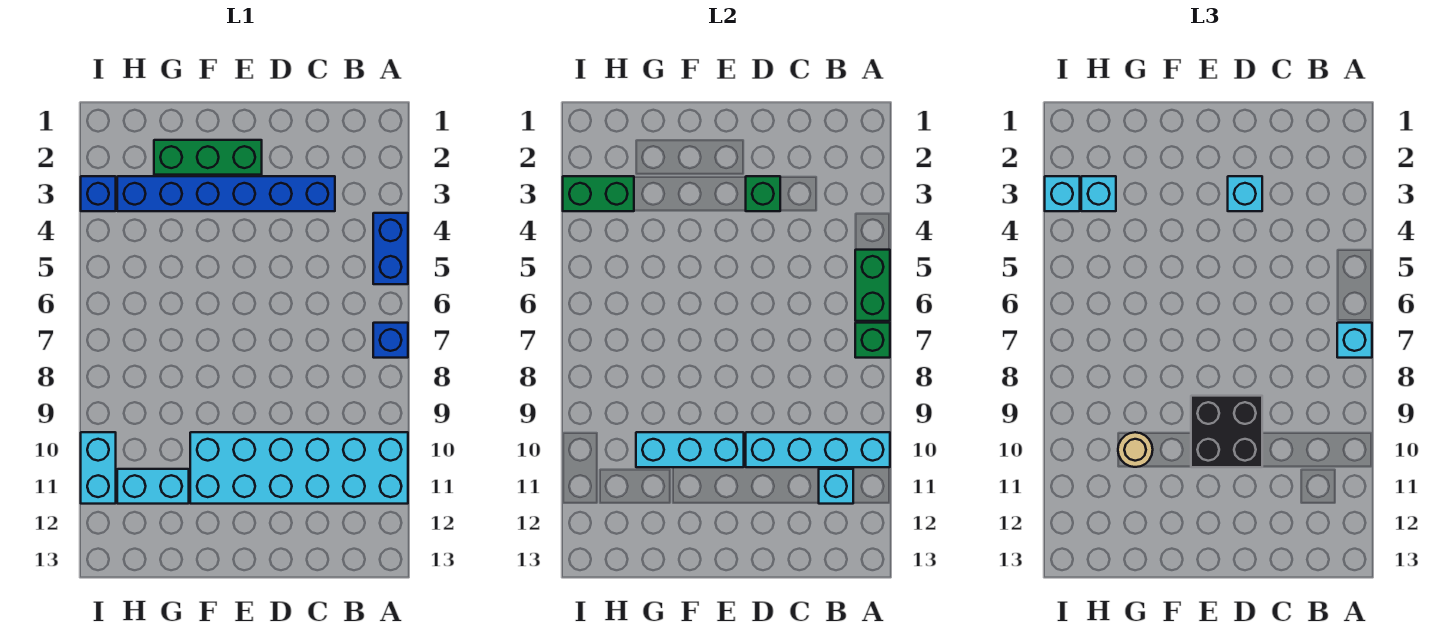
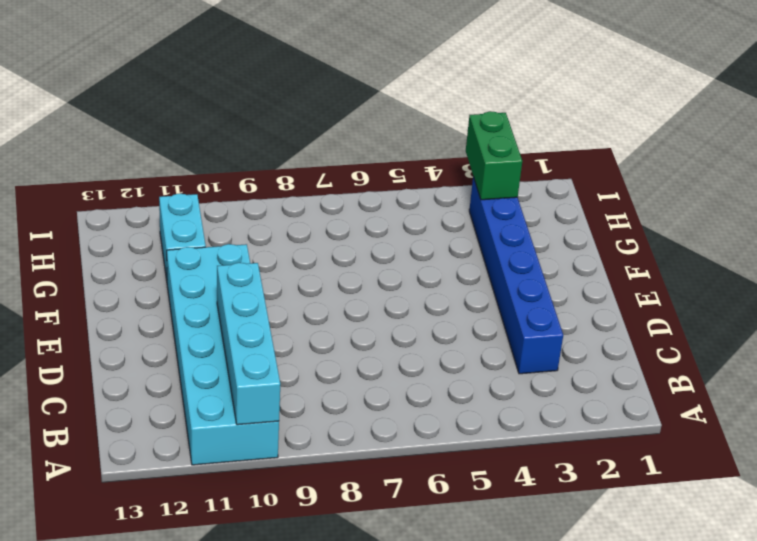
none -> blue brick A4:A5 level 1
none -> blue brick A7 level 1
none -> green brick E2:G2 level 1

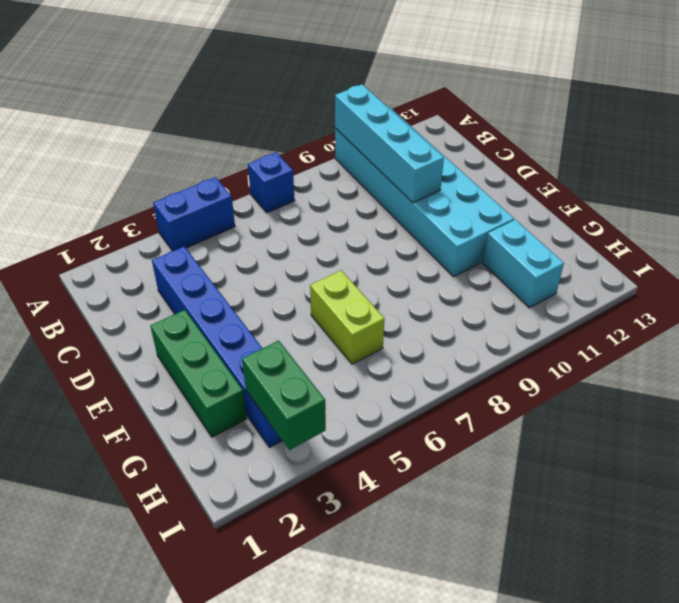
lime brick F6:G6 level 1 -> none
none -> blue brick I3 level 1
none -> cyan brick I10:I11 level 1
none -> green brick A5:A6 level 2

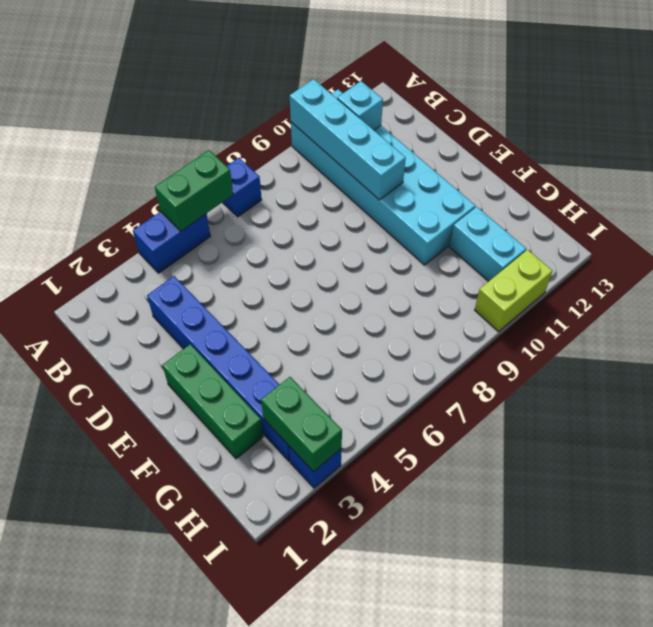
lime brick I10:I11 level 1 -> cyan brick I10:I11 level 1
none -> green brick A7 level 2
none -> green brick D3 level 2
none -> cyan brick E10:G10 level 2

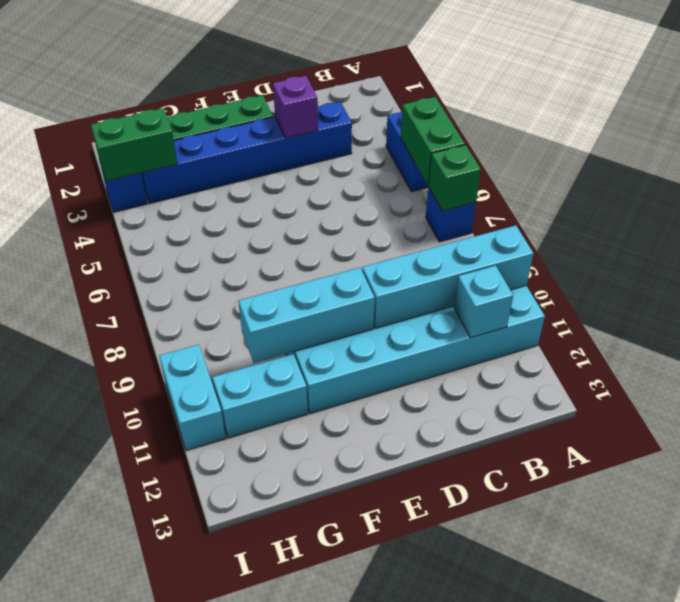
purple brick D3 level 2 -> green brick D3 level 2
none -> cyan brick A7 level 3
none -> cyan brick D3 level 3
none -> black brick D9:E10 level 3

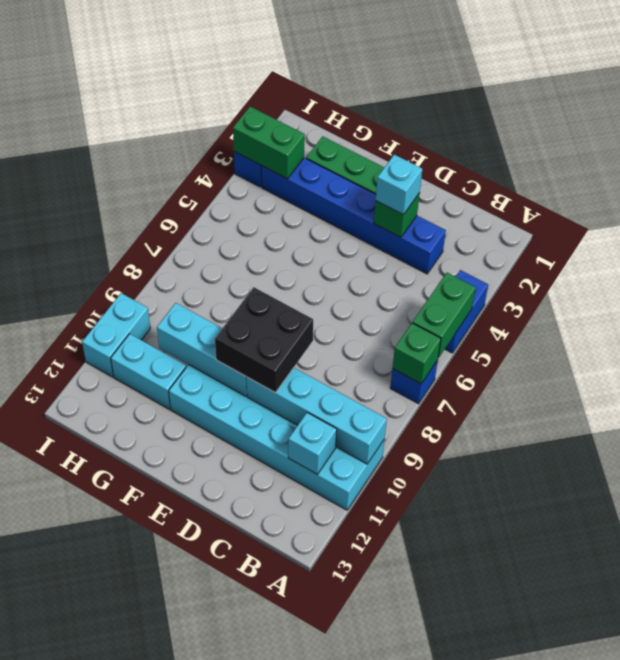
none -> cyan brick A7 level 3
none -> tan round brick G10 level 3
none -> cyan brick H3 level 3

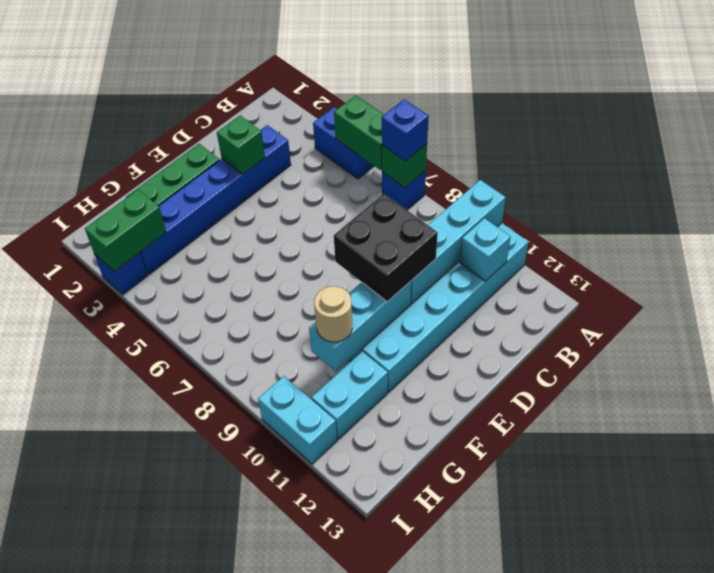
blue brick A7 level 3 -> cyan brick A7 level 3
none -> cyan brick D3 level 3
none -> cyan brick H3 level 3
none -> cyan brick I3 level 3

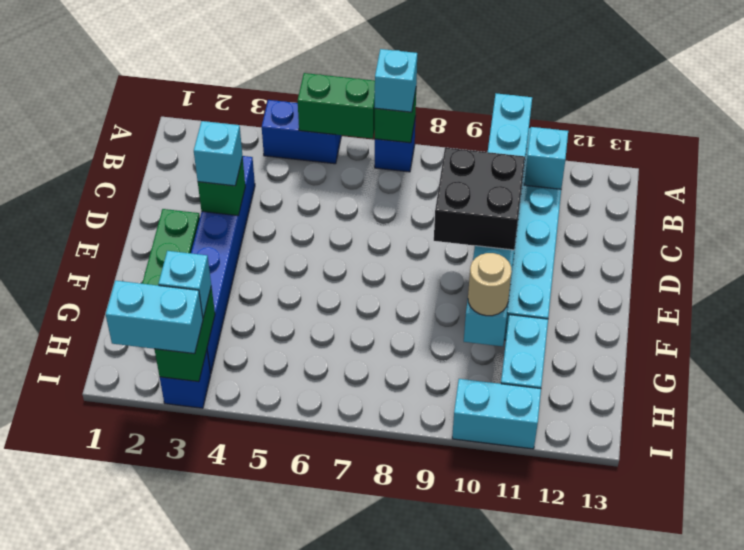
cyan brick I2:I3 level 3 -> cyan brick I3 level 3

